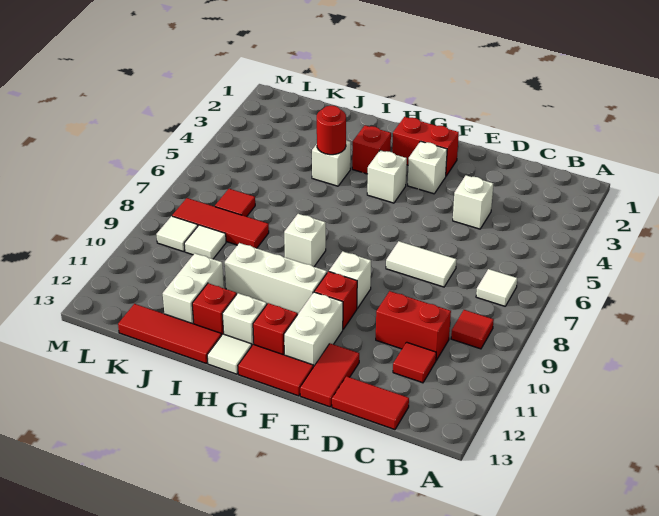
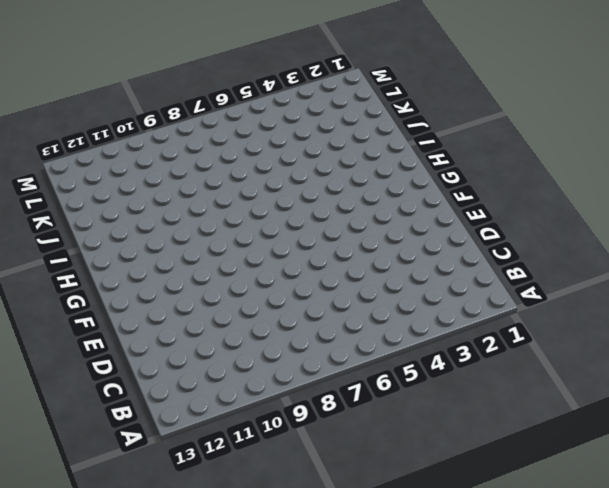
none -> white tile B7 level 1
none -> red tile B9 level 1
none -> red brick C10:D10 level 1
none -> red tile C11 level 1

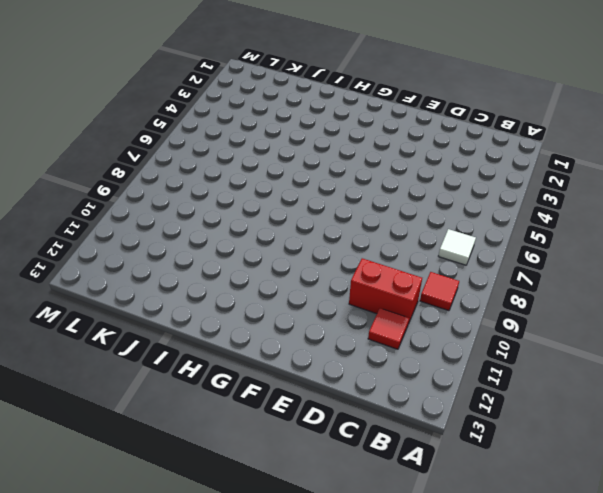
none -> red tile C13:D13 level 1
none -> white brick D4 level 1
none -> white tile D7:E7 level 1
none -> red tile E12:E13 level 1

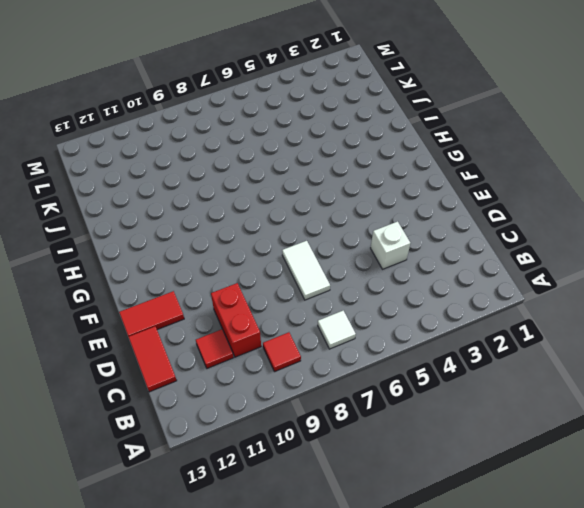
none -> red brick F2:G2 level 1
none -> white brick F3 level 1
none -> white brick F9 level 1
none -> red brick F10 level 1

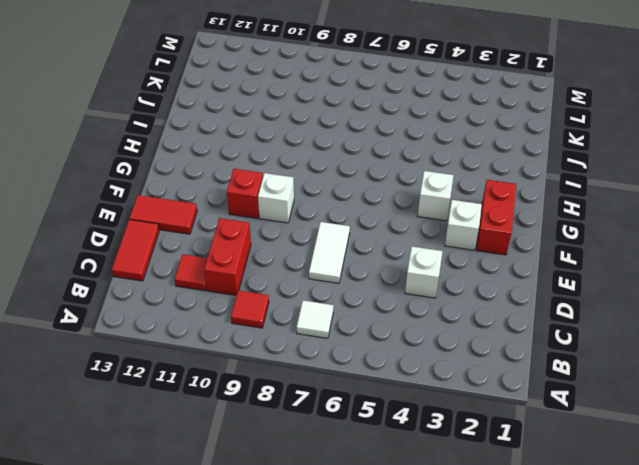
none -> white brick F11:F12 level 1
none -> red tile F13:G13 level 1
none -> white brick G10:I10 level 1
none -> red brick G12 level 1

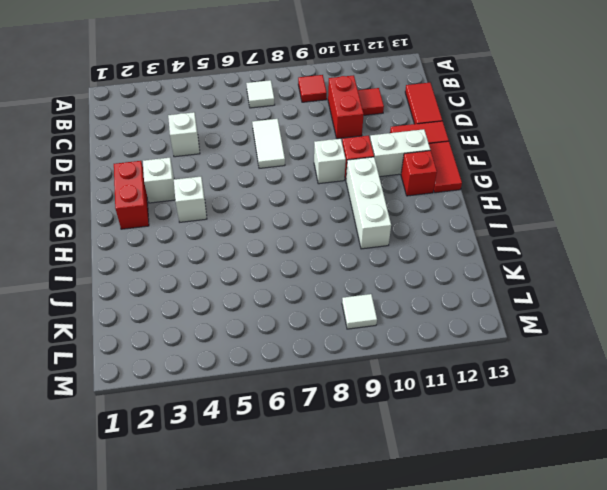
none -> red brick H3 level 1
none -> white brick H8 level 1
none -> white brick H12 level 1
none -> white tile H13 level 1

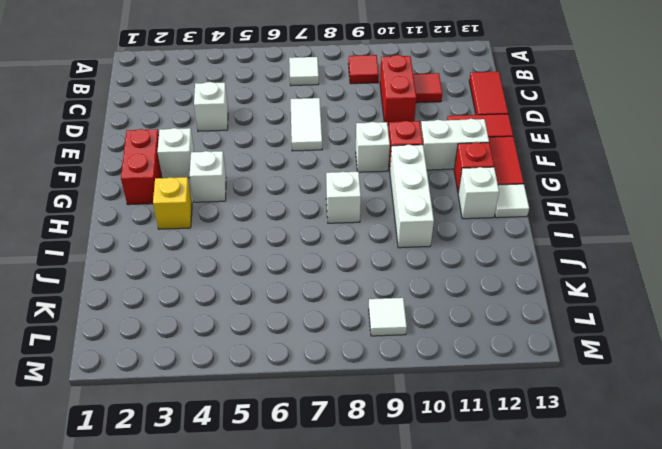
yellow brick H3 level 1 -> red brick H3 level 1
none -> white brick I4 level 1
none -> red brick I12 level 1
none -> red tile I13:K13 level 1
none -> red tile J8:L8 level 1

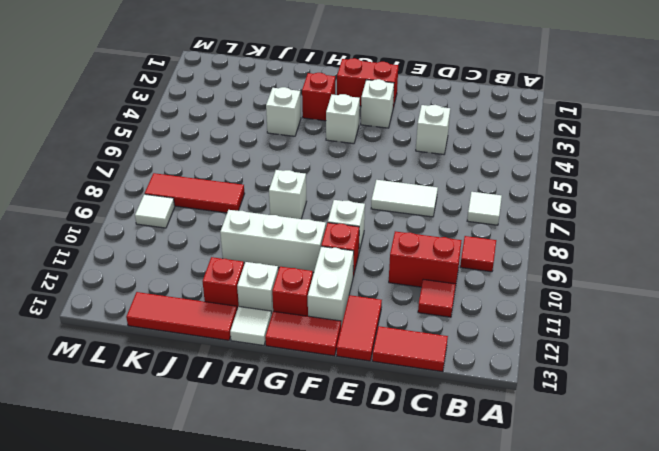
none -> white brick J11:J12 level 1
none -> red tile K7 level 1
none -> white tile K9 level 1
none -> red round brick I4 level 2

